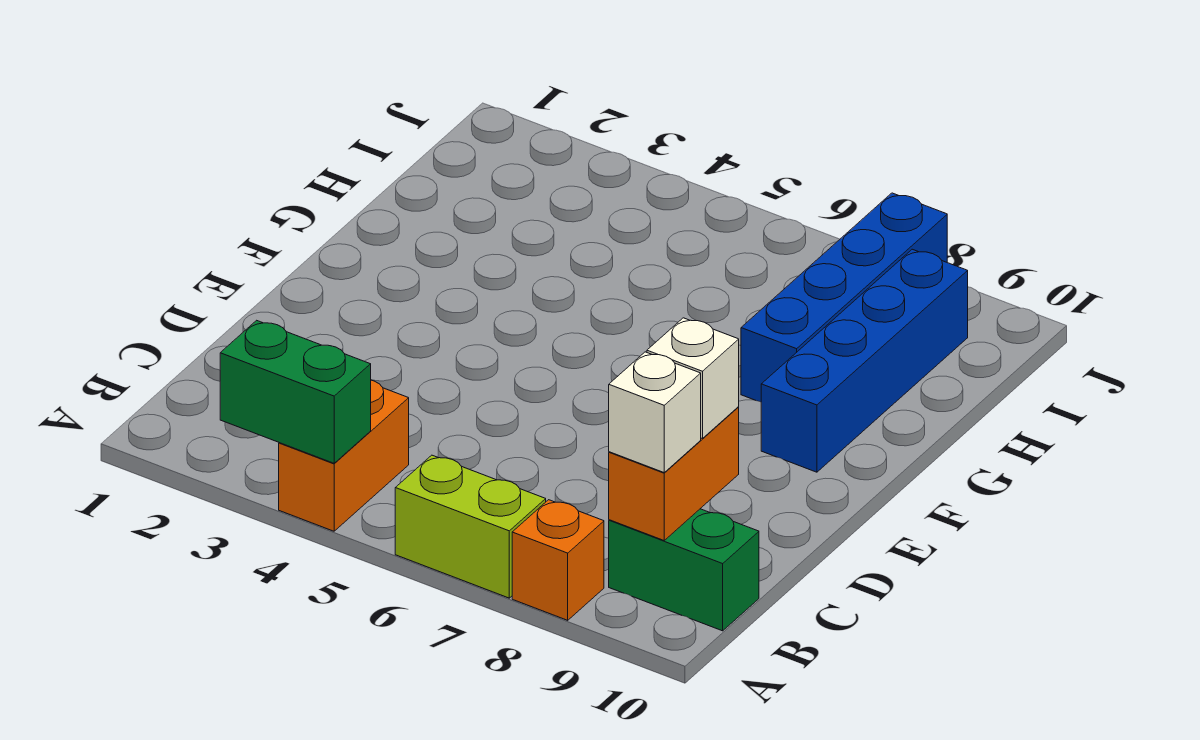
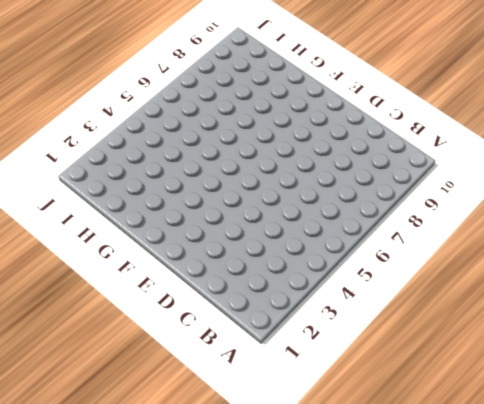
none -> orange brick A4:B4 level 1
none -> lime brick A6:A7 level 1

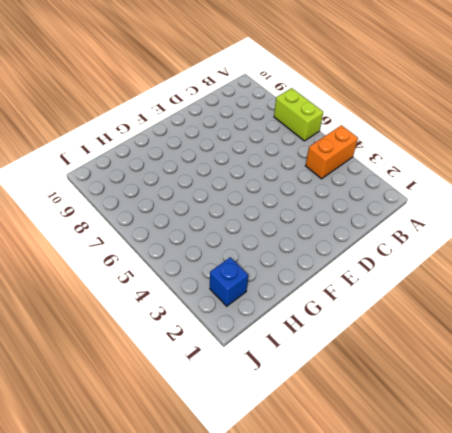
blue brick I2 level 1 -> none
none -> orange brick A8 level 1
none -> green brick B9:B10 level 1

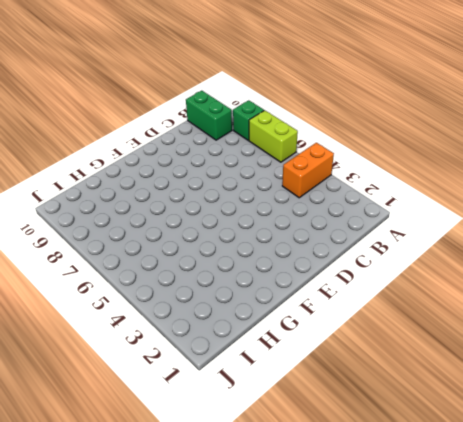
green brick A8 level 1 -> orange brick A8 level 1
none -> blue brick F9:I9 level 1
none -> blue brick G8:J8 level 1

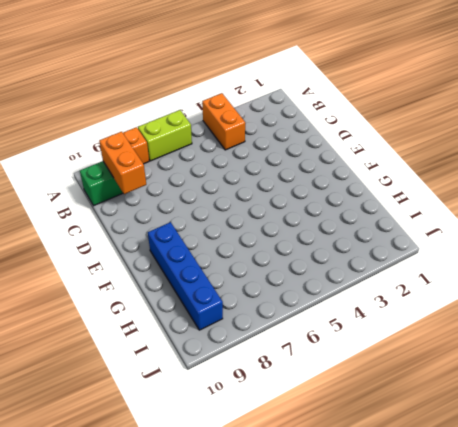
none -> blue brick G8:J8 level 1
none -> green brick A3:A4 level 2

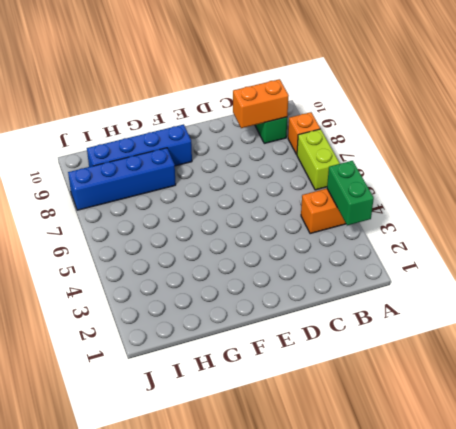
none -> white brick B9 level 3
none -> white brick C9 level 3

